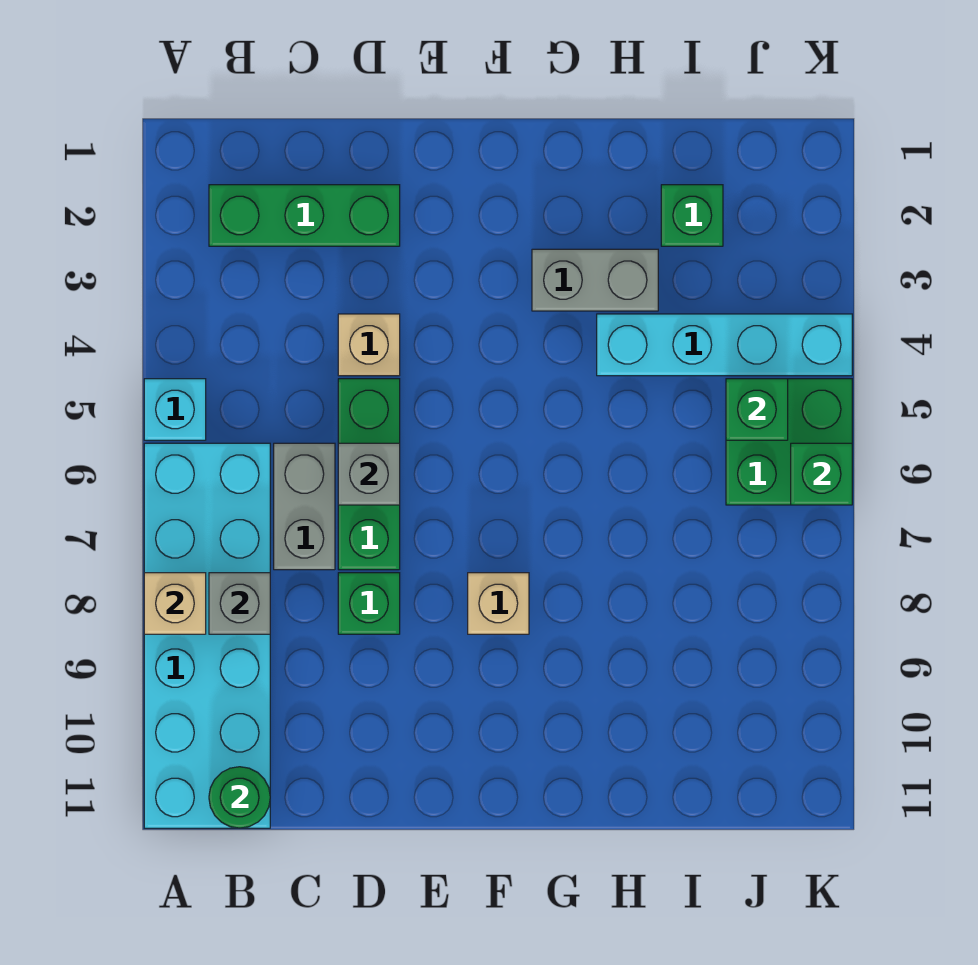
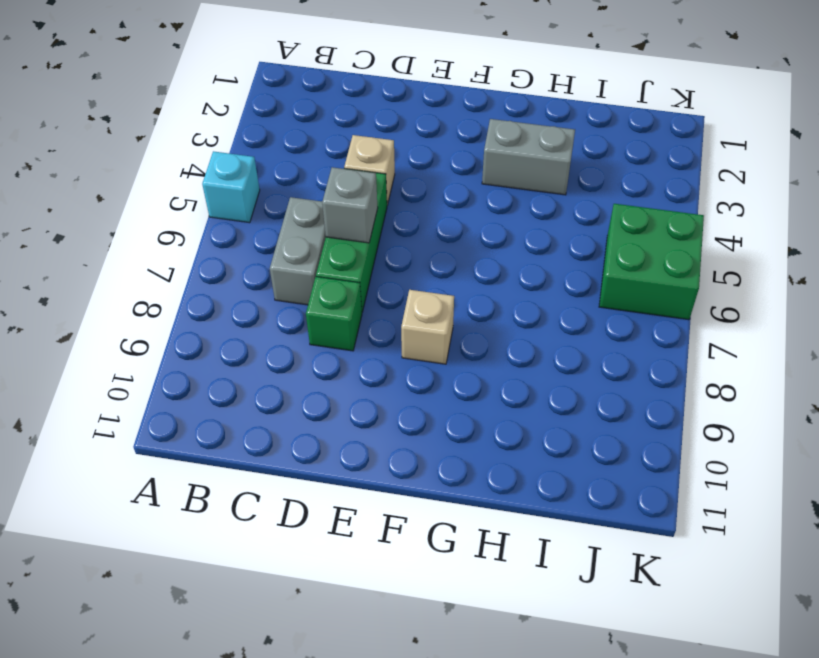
none -> cyan brick A6:B11 level 1
none -> green brick B2:D2 level 1
none -> cyan brick H4:K4 level 1

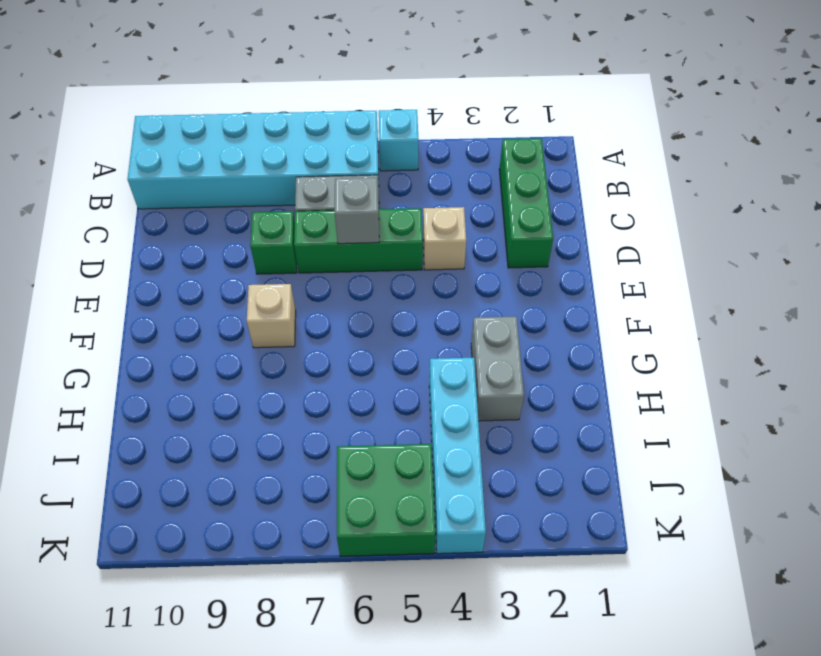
none -> green brick I2 level 1
none -> tan brick A8 level 2
none -> grey brick B8 level 2

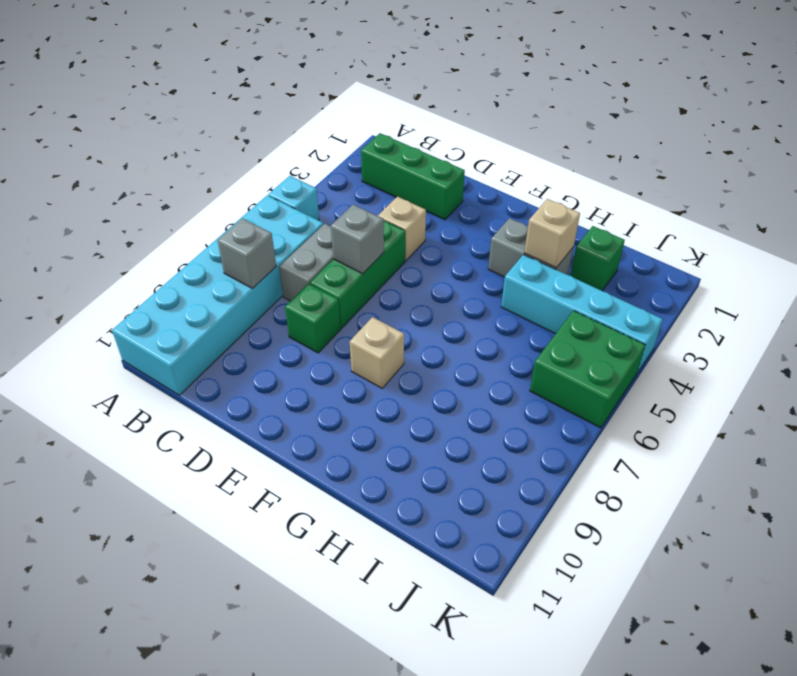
tan brick H3 level 2 -> tan brick A8 level 2
none -> green round brick B11 level 2
none -> green brick J5 level 2
none -> green brick K6 level 2

